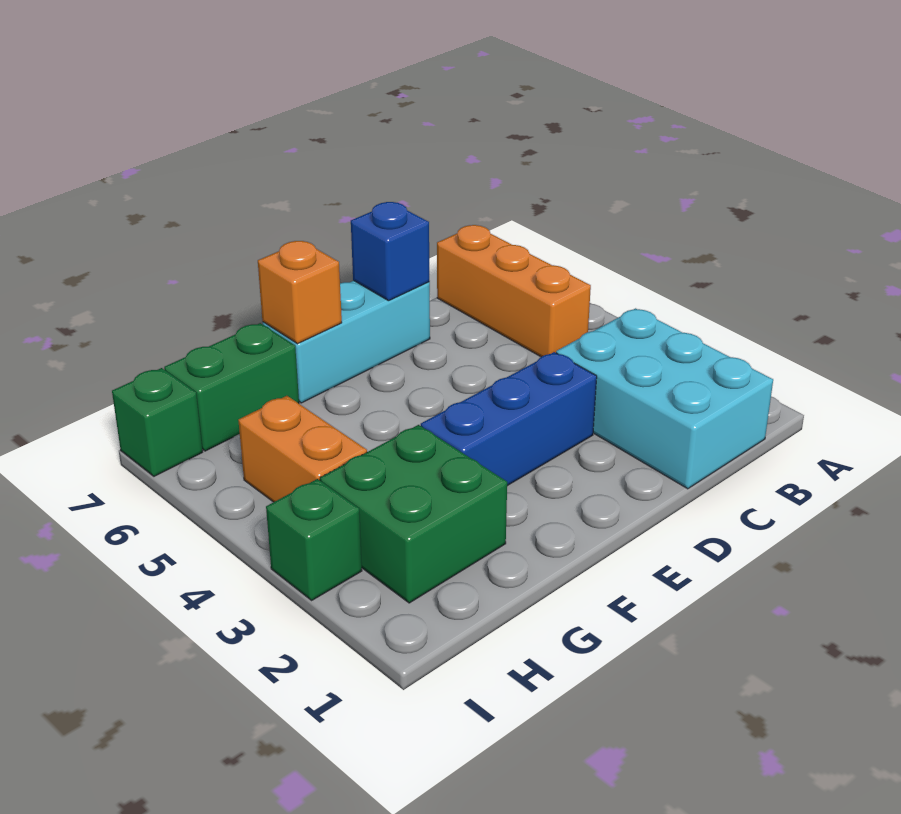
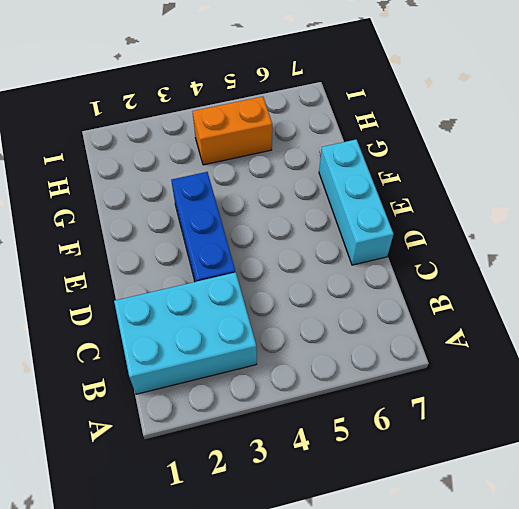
none -> orange brick B5:B7 level 1
none -> green brick G2:H3 level 1

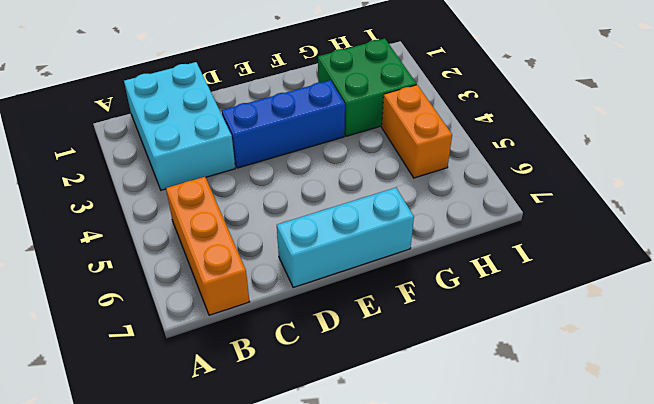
none -> green brick G7:H7 level 1
none -> green brick I3 level 1

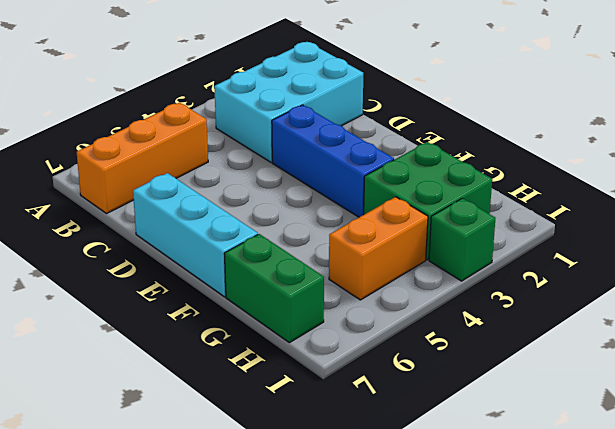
none -> green brick I7 level 1
none -> blue brick D7 level 2

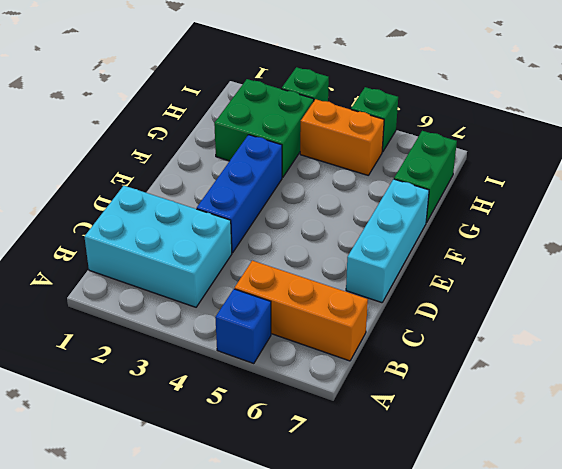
blue brick A5 level 1 -> blue brick D7 level 2
green brick I5 level 1 -> green brick I7 level 1
none -> orange brick F7 level 2

